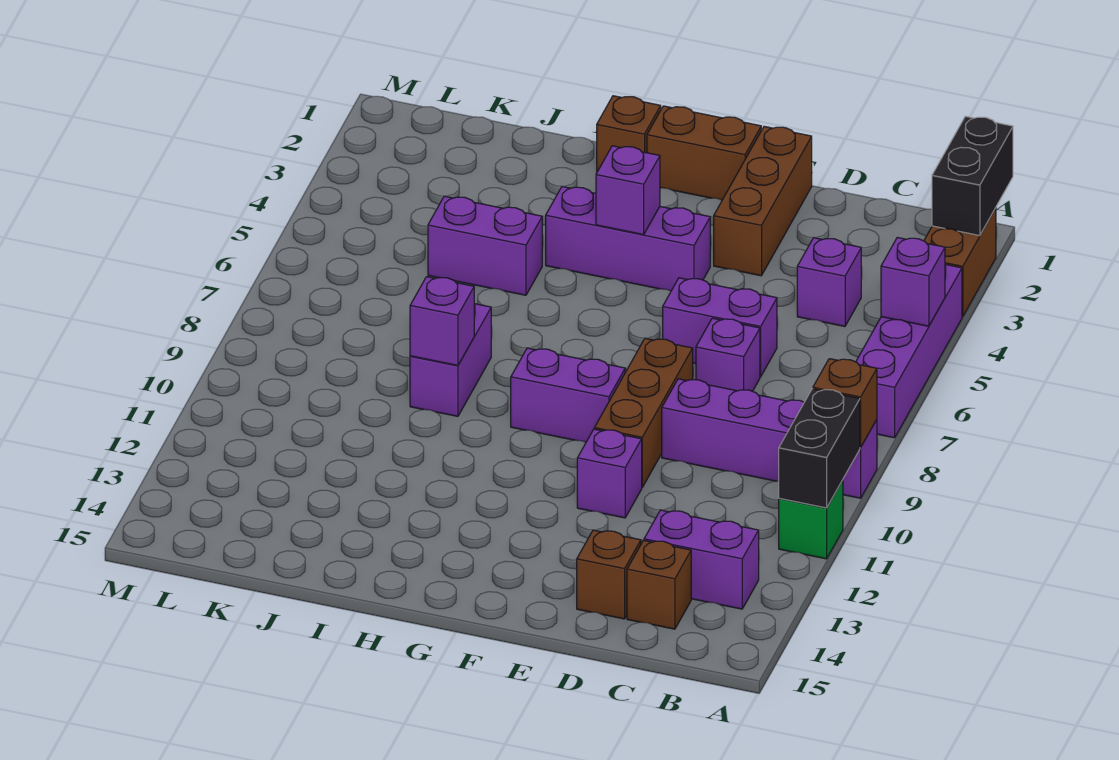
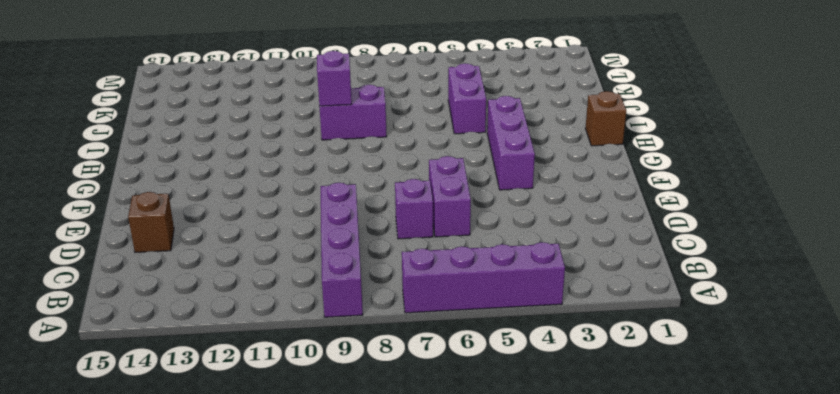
none -> brown brick A2:A3 level 1
none -> green brick A11 level 1
none -> purple brick B13:C13 level 1

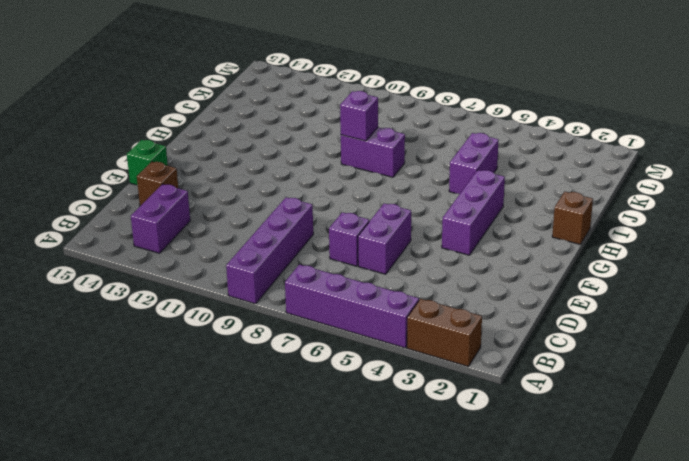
green brick E15 level 1 -> green brick A11 level 1
none -> purple brick C4 level 1
none -> brown brick C14 level 1
none -> brown brick E1:E3 level 1

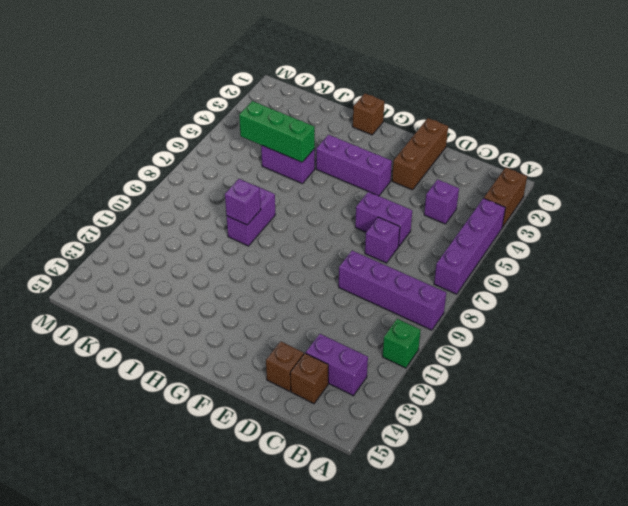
green brick I5:K5 level 2 -> none
none -> brown brick E8:E10 level 1
none -> purple brick E11 level 1
none -> brown brick F1:G1 level 1

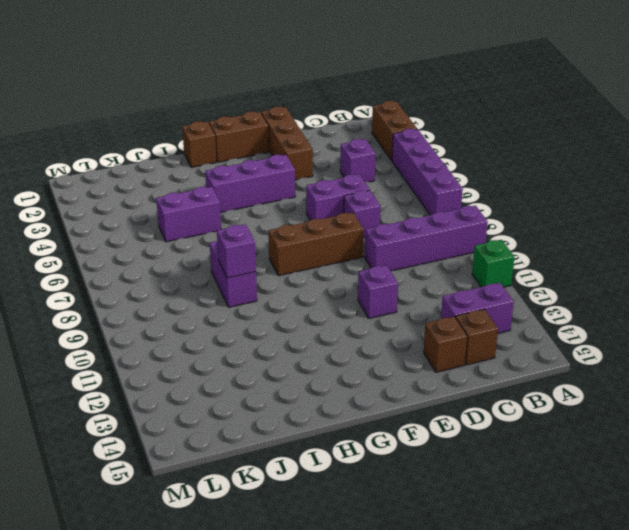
brown brick E8:G8 level 1 -> brown brick E8:E10 level 1
none -> purple brick F9:G9 level 1
none -> black brick A1:A2 level 2
none -> purple brick A5 level 2

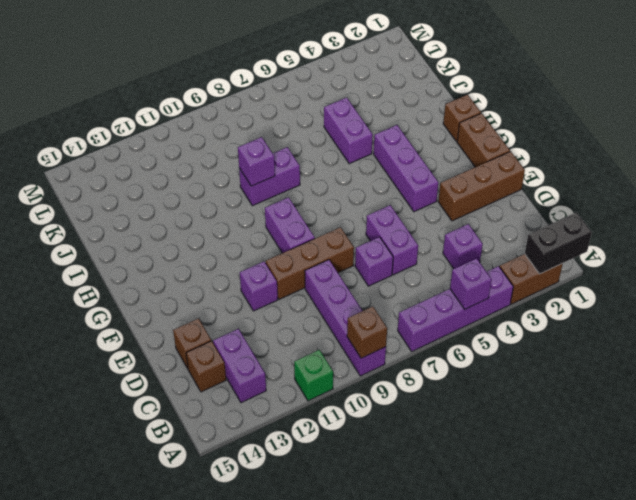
none -> black brick A10:A11 level 2
none -> purple brick G4 level 2

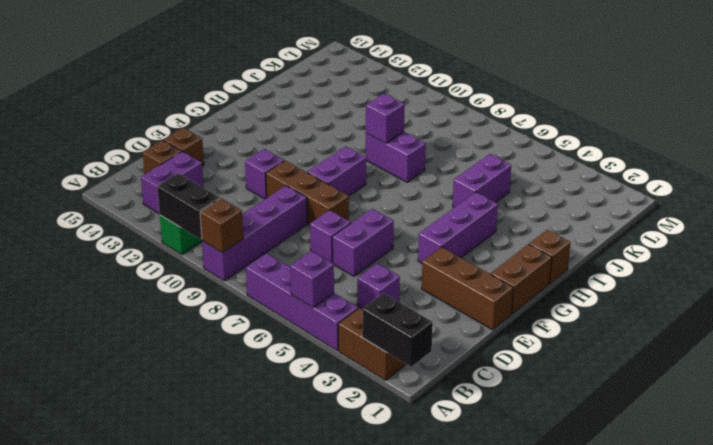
none -> purple brick G4 level 2

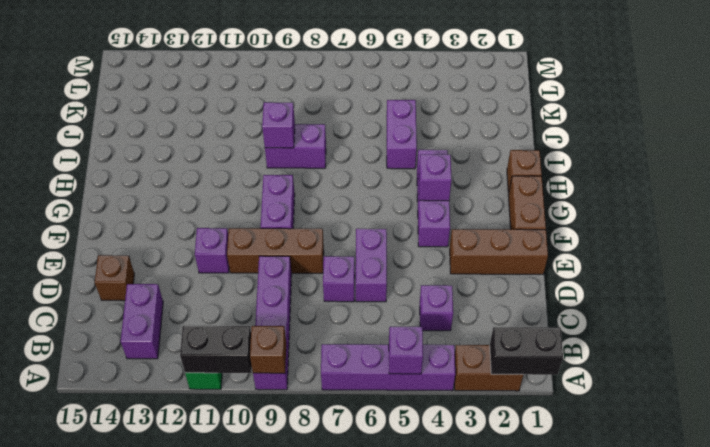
none -> brown brick C14 level 1

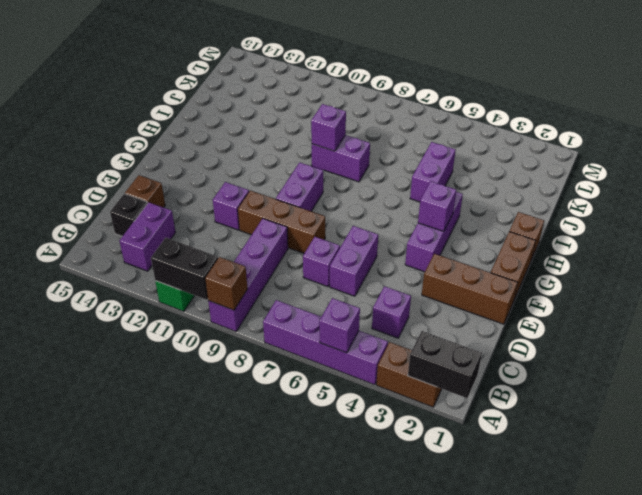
black brick C14 level 1 -> brown brick C14 level 1

